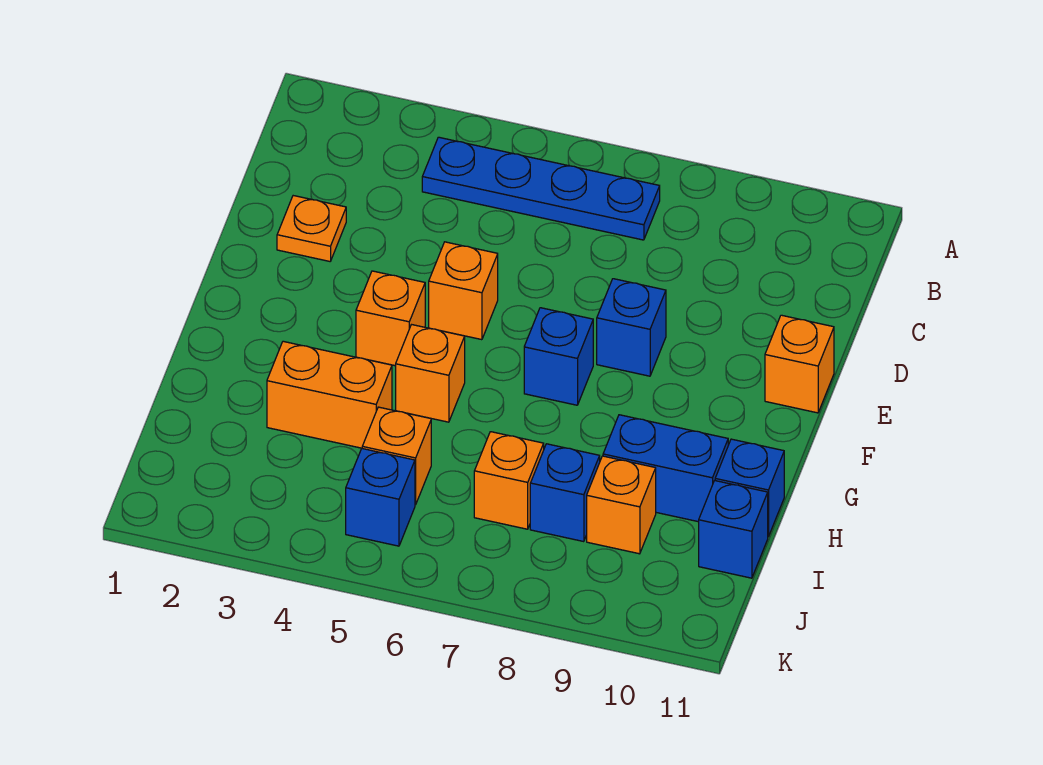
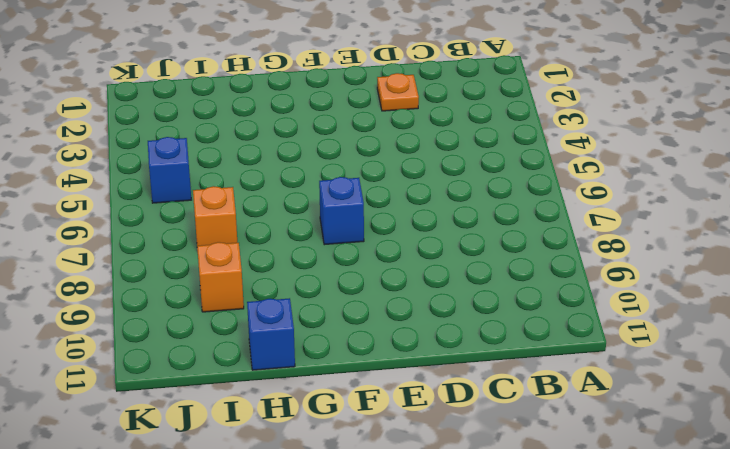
none -> blue plate B4:B7 level 1
none -> orange brick E5 level 1
none -> blue brick E8 level 1

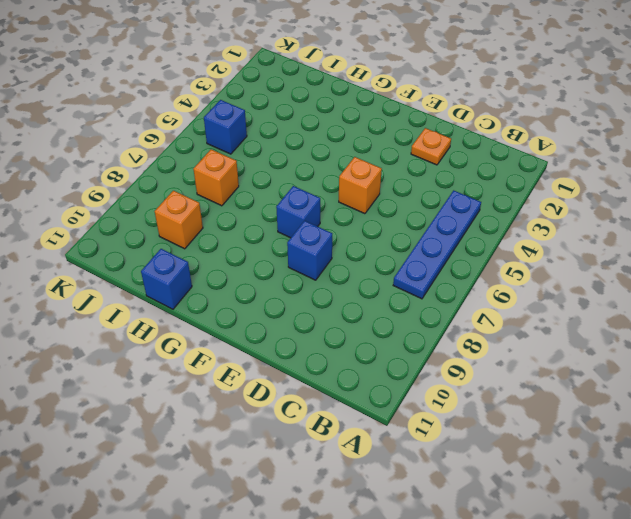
none -> orange brick E11 level 1
none -> orange brick F4 level 1
none -> orange brick G5 level 1

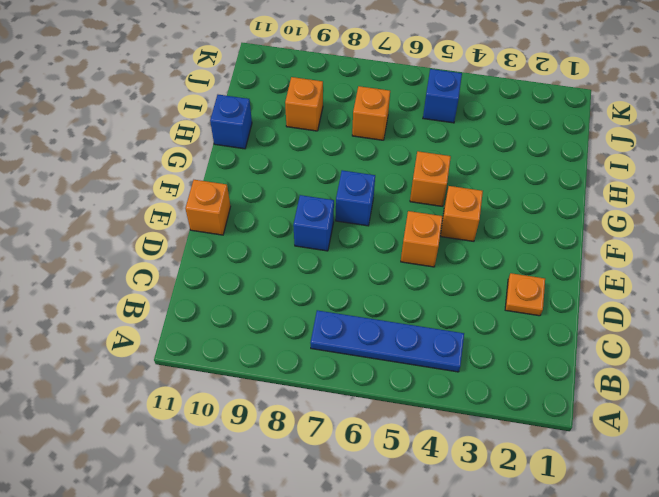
none -> orange brick H3:H4 level 1
none -> blue brick H9:H10 level 1
none -> orange brick I5 level 1

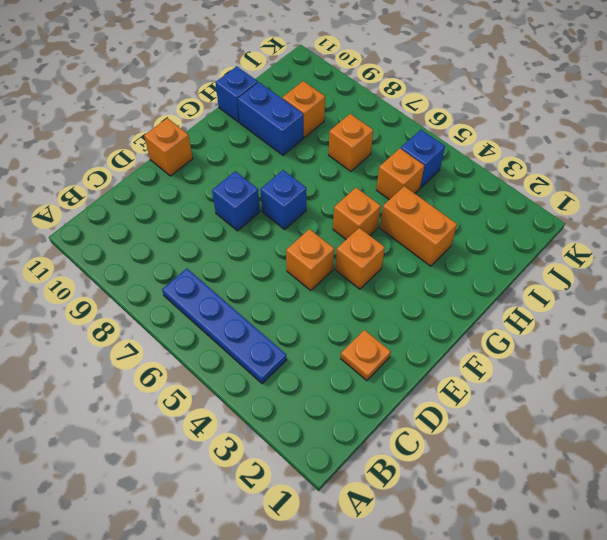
none -> blue brick I8 level 1
none -> blue brick I11 level 1

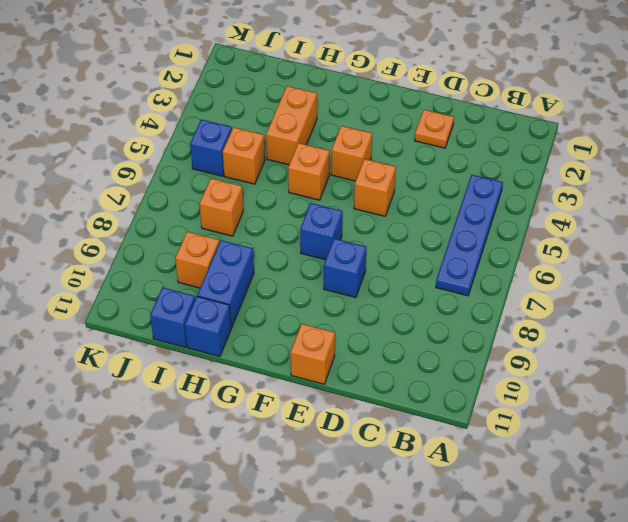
none -> blue brick I8 level 1

